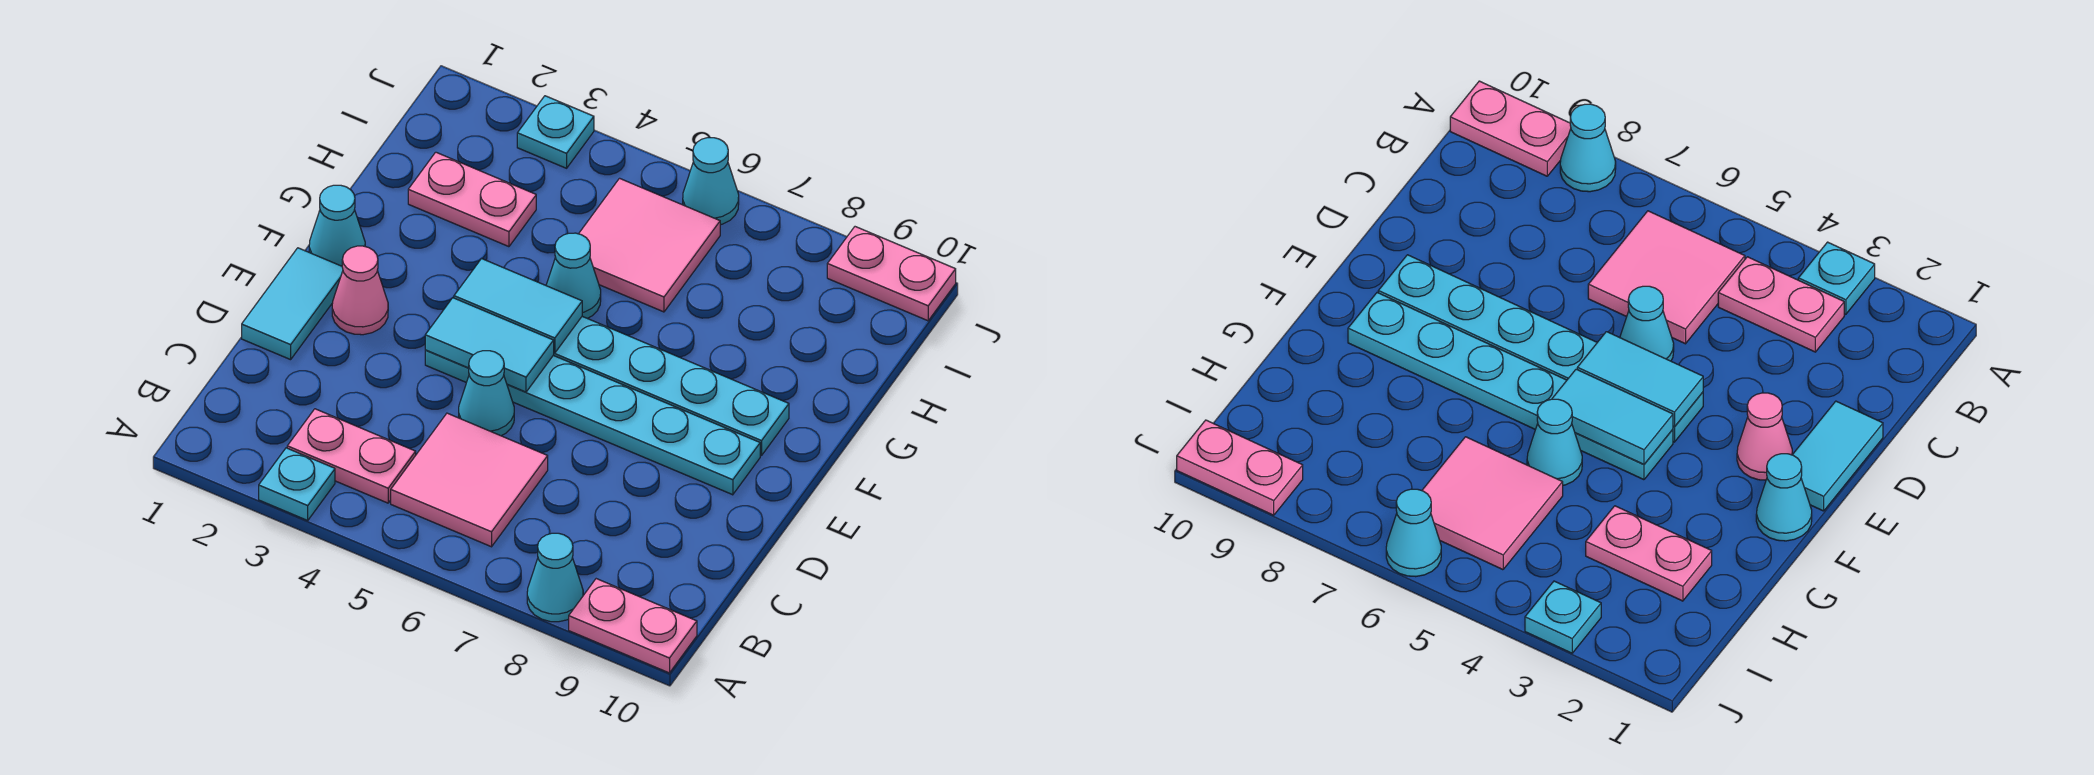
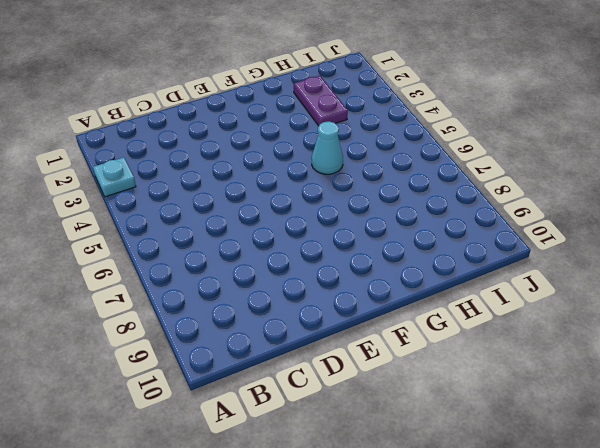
purple plate H2:H3 level 1 -> pink plate H2:H3 level 1
none -> cyan cone A8 level 1
none -> pink plate A9:A10 level 1
none -> pink plate B3:B4 level 1

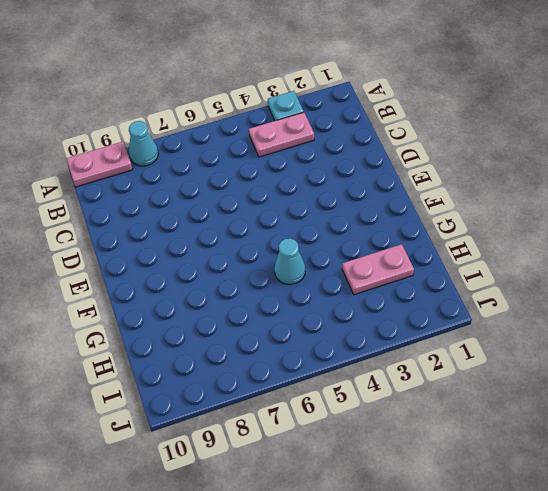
none -> pink tile B5:C6 level 1
none -> cyan tile D1:E1 level 1
none -> cyan cone D5 level 1

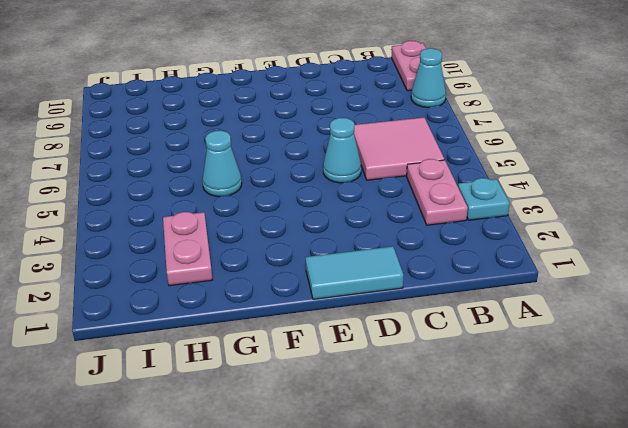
none -> pink cone E2 level 1
none -> cyan plate E4:E9 level 1
none -> cyan cone F1 level 1

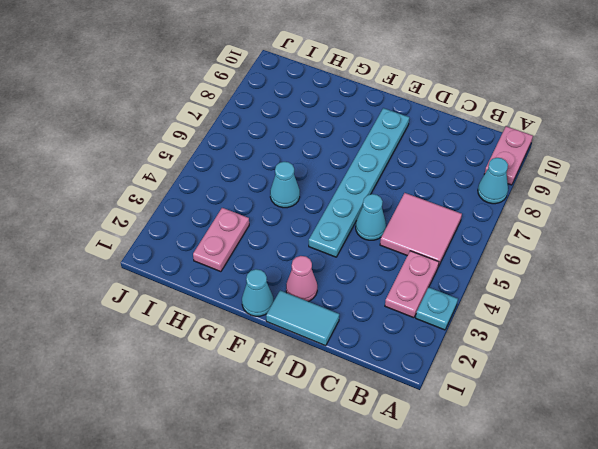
none -> cyan plate F4:F9 level 1
none -> pink tile H5:I6 level 1
none -> cyan plate J3 level 1

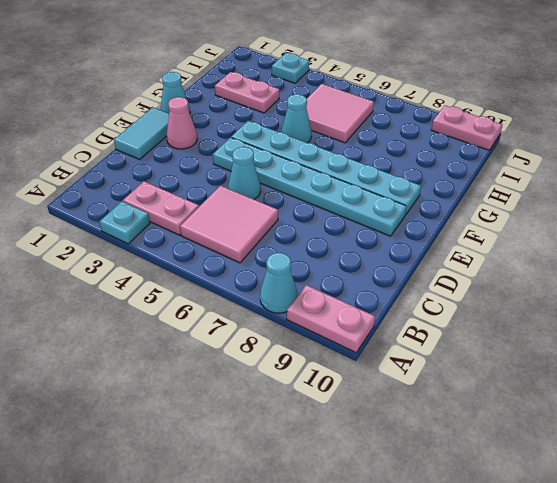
none -> cyan cone J6 level 1
none -> cyan tile E4:E5 level 2
none -> cyan tile F4:F5 level 2

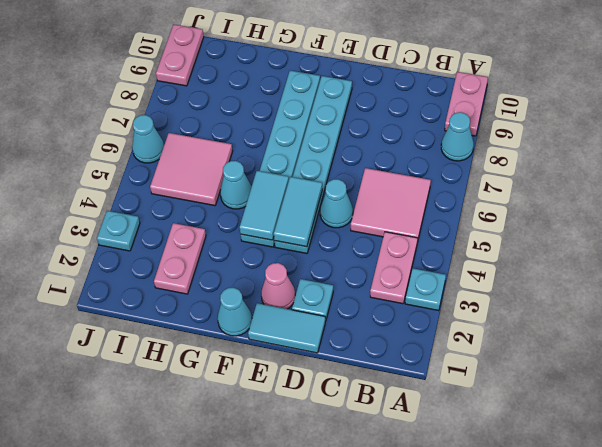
cyan plate D2 level 1 -> none

